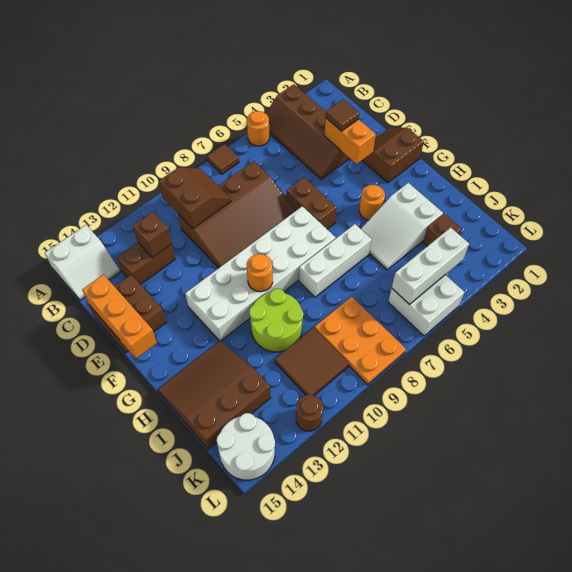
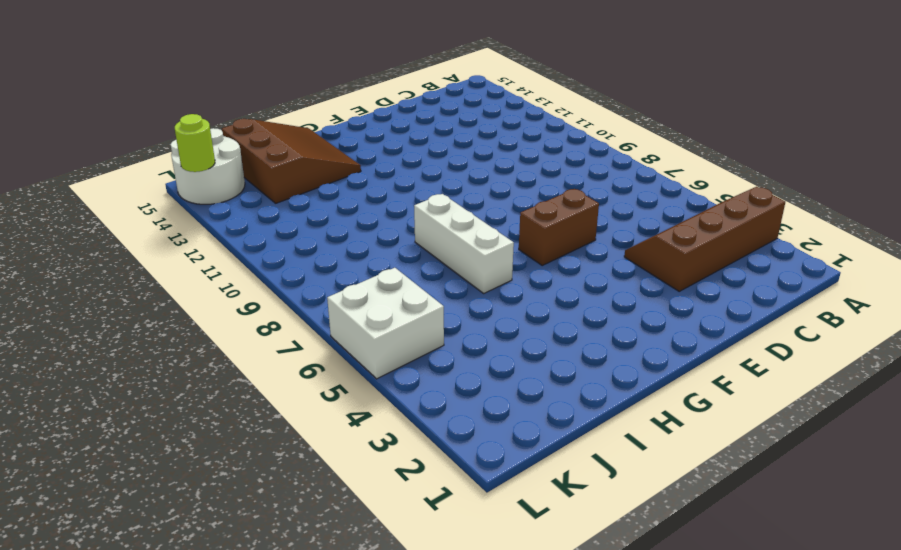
lime round brick L14 level 2 -> none
none -> orange round brick A5 level 1
none -> brown tile A7 level 1
none -> white slope A14:B15 level 1 top A

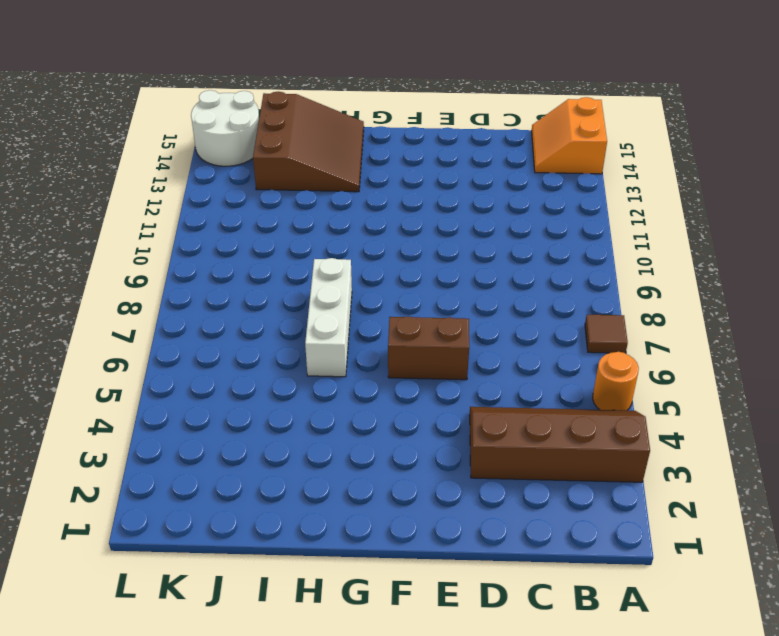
orange slope A14:B15 level 1 top A -> white slope A14:B15 level 1 top A
none -> brown slope C7:E10 level 1 top C
none -> brown brick C12:C13 level 1
none -> brown brick D14:E15 level 1

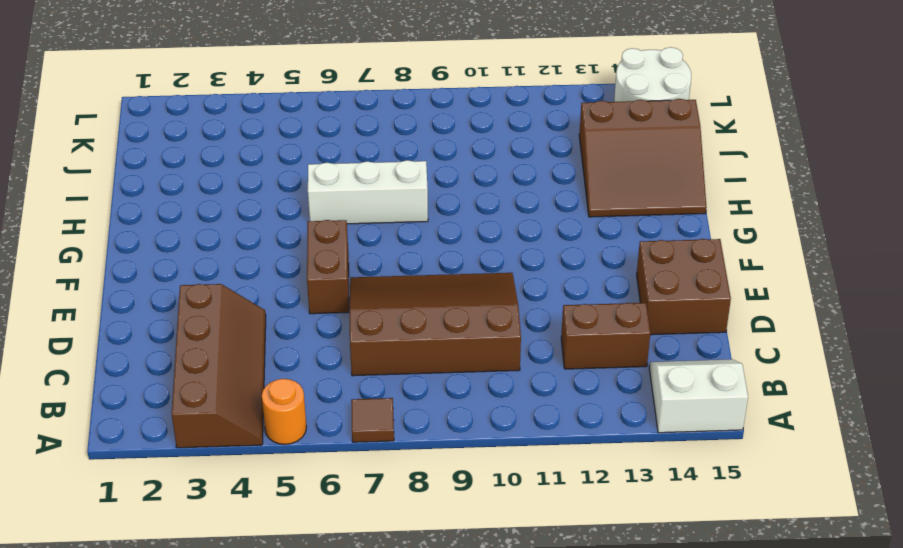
none -> brown slope E1:F2 level 1 top F
none -> white brick F7:G12 level 1
none -> orange round brick G4 level 1

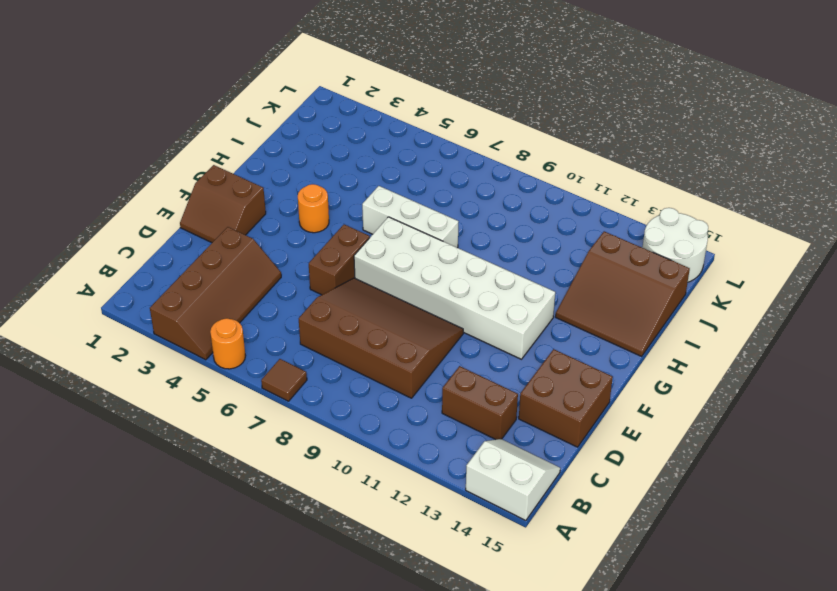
none -> white slope H3:I5 level 1 top 3
none -> lime round brick H10:I11 level 1
none -> brown brick J3 level 1

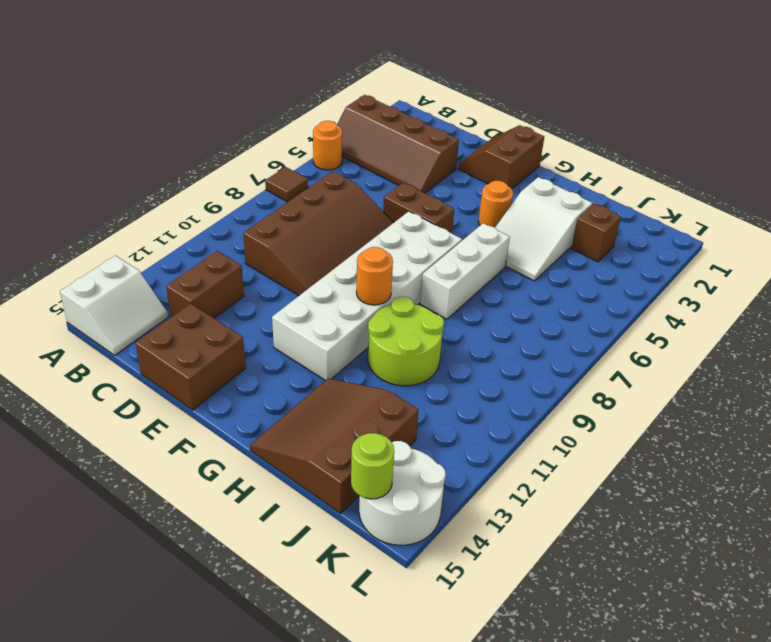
lime round brick K15 level 2 -> none
none -> orange plate J8:L9 level 1
none -> brown tile J10:K11 level 1
none -> white brick K5:L6 level 1

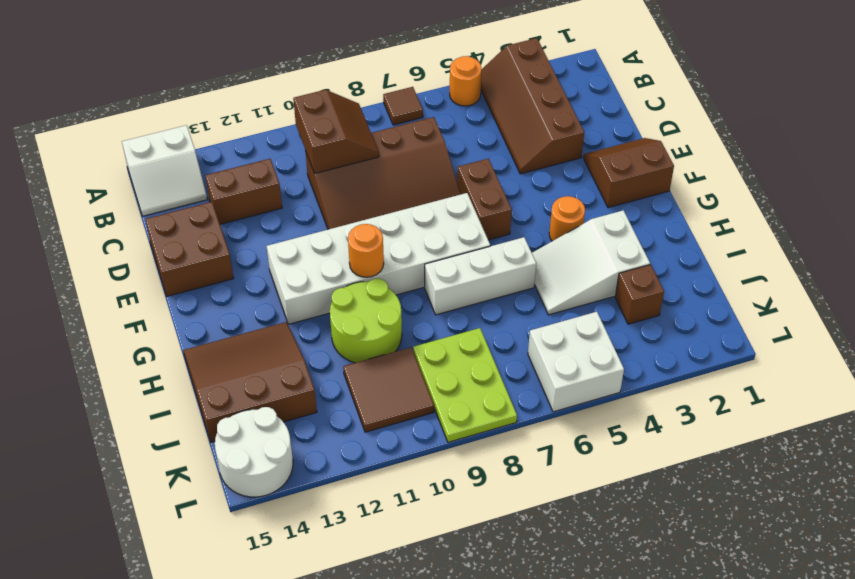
lime plate J8:L9 level 1 -> orange plate J8:L9 level 1
none -> brown round brick L12 level 1
none -> brown brick C12 level 2
none -> orange brick D3:E3 level 2

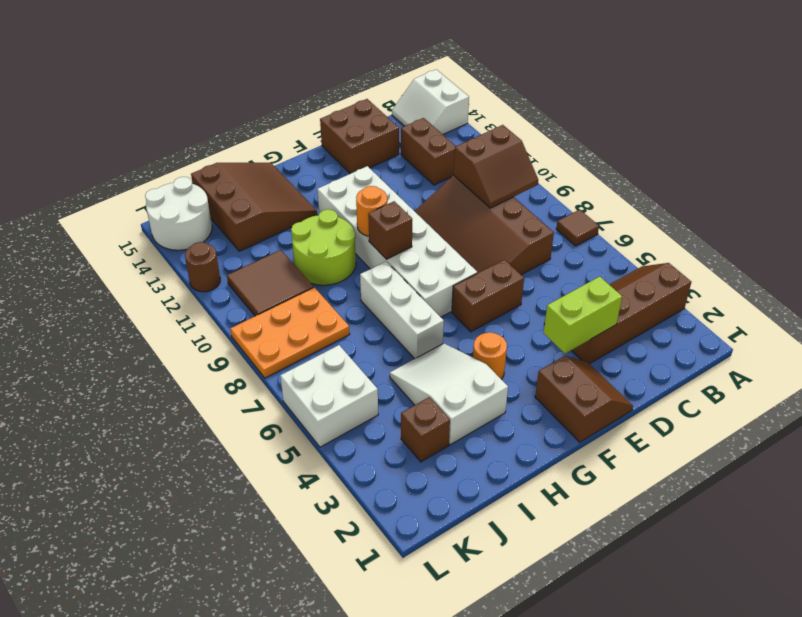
lime brick D3:E3 level 2 -> orange brick D3:E3 level 2
brown brick G9 level 2 -> brown brick C12 level 2
none -> orange round brick A5 level 1
none -> orange brick D15:F15 level 2
none -> white brick K4:K6 level 2

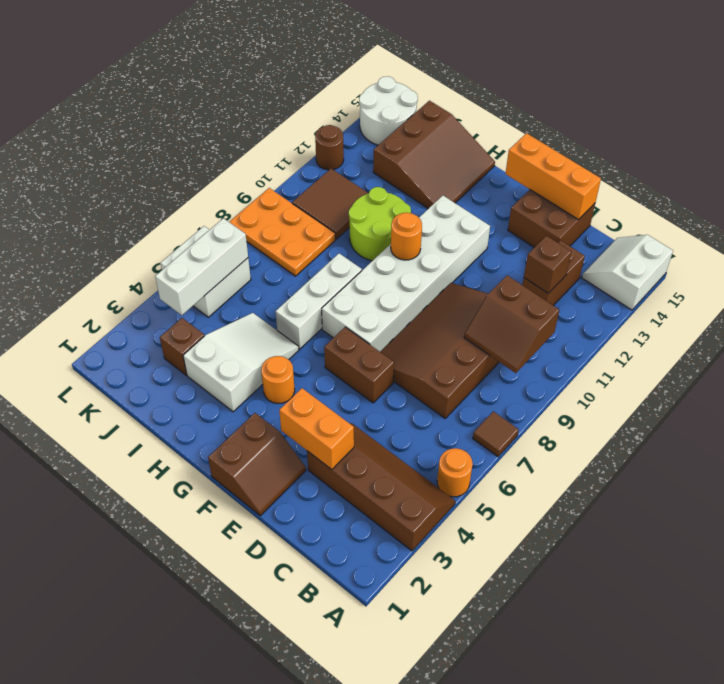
none -> brown tile D3 level 3

